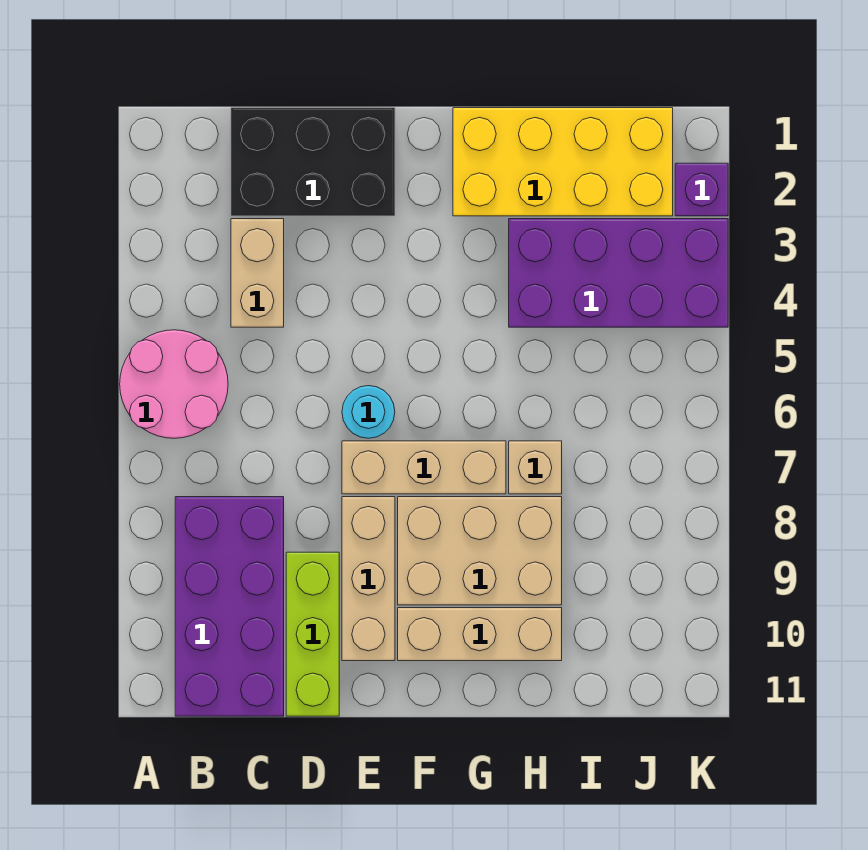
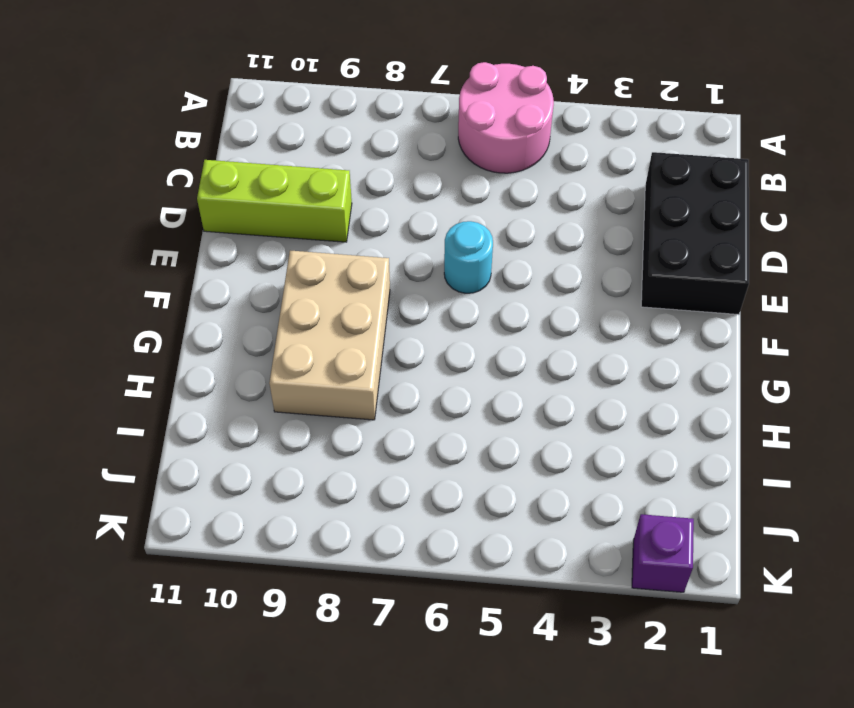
none -> purple brick B8:C11 level 1
none -> tan brick C3:C4 level 1
none -> tan brick E7:G7 level 1

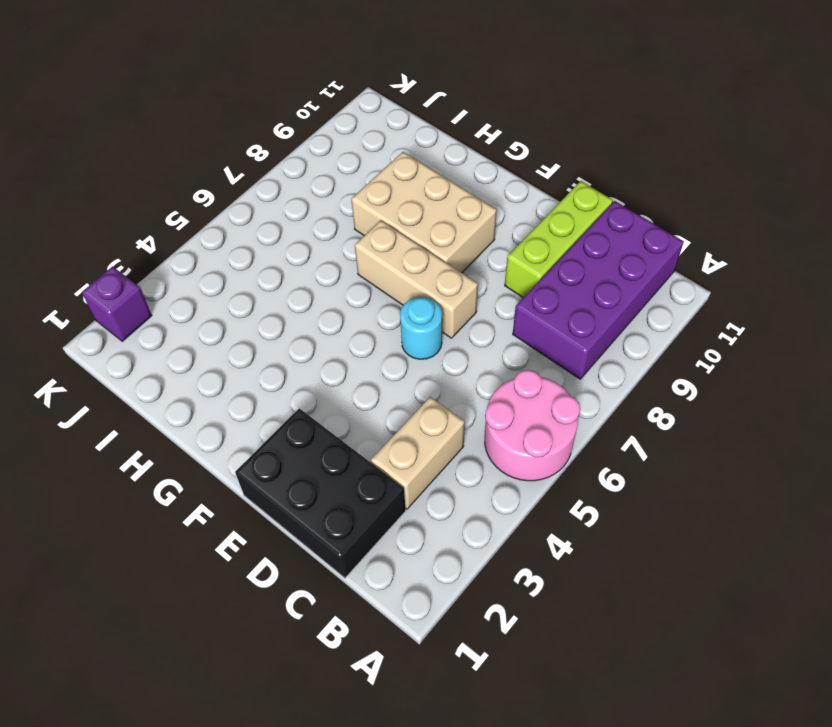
none -> tan brick E8:E10 level 1
none -> tan brick F10:H10 level 1
none -> yellow brick G1:J2 level 1

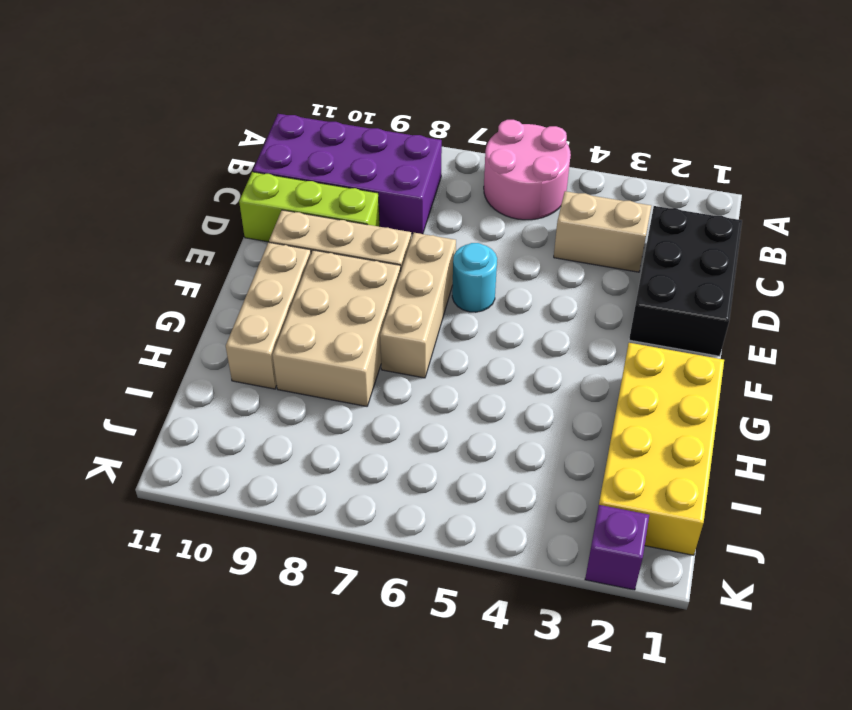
none -> purple brick H3:K4 level 1
none -> tan brick H7 level 1

